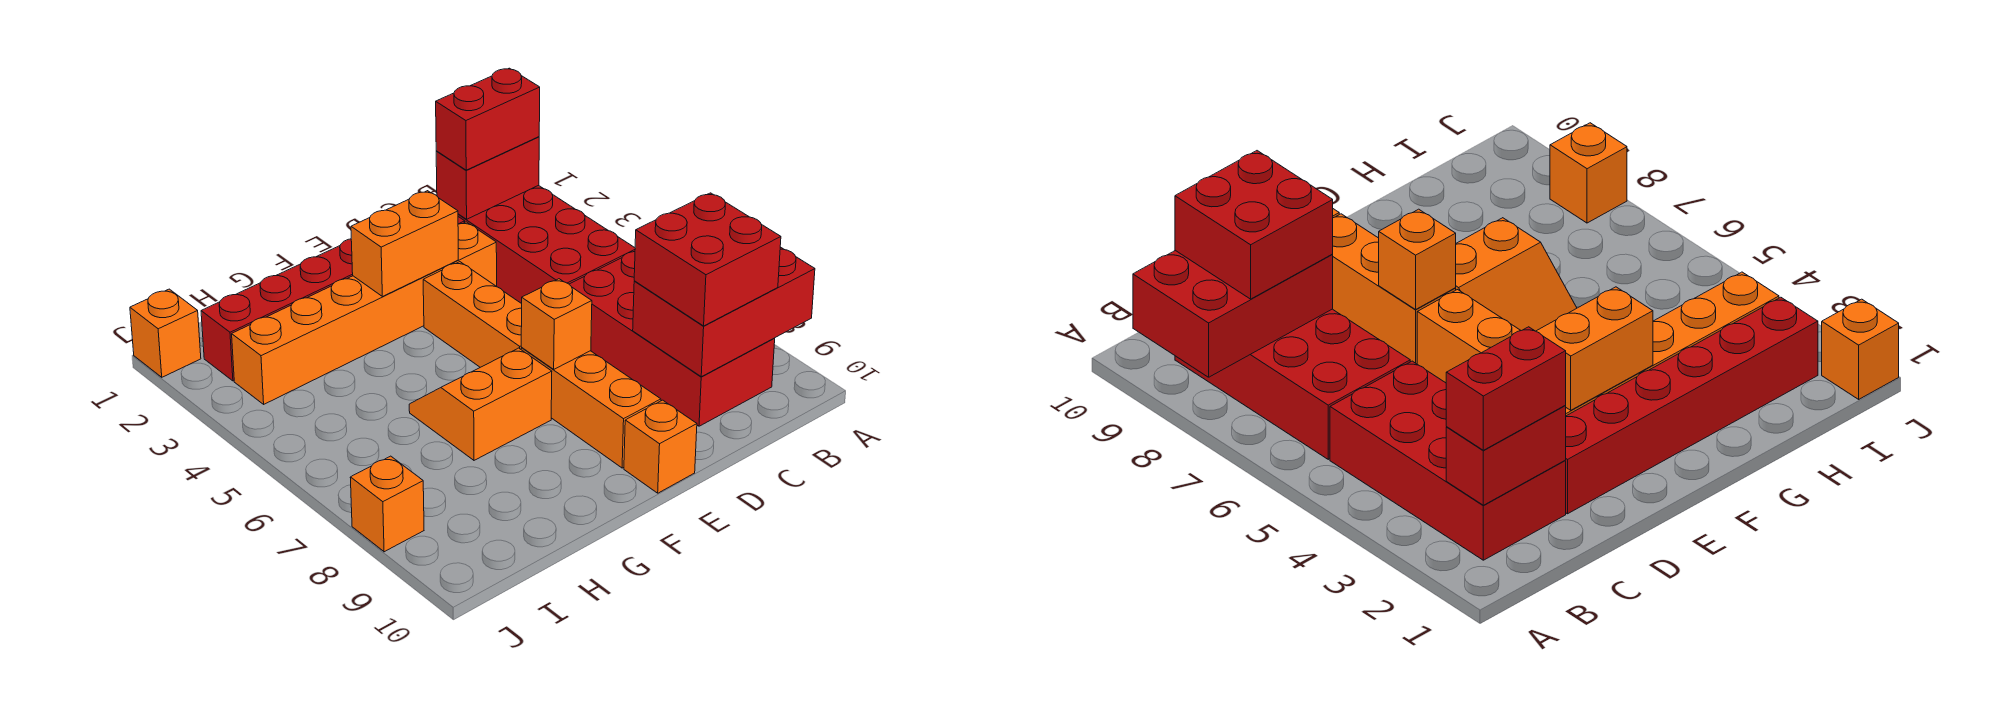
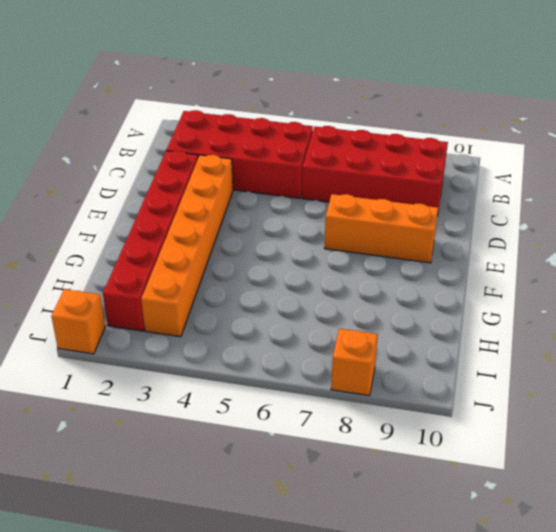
none -> orange brick E4:E6 level 1
none -> orange brick E10 level 1
none -> orange slope F6:G7 level 1 top 7

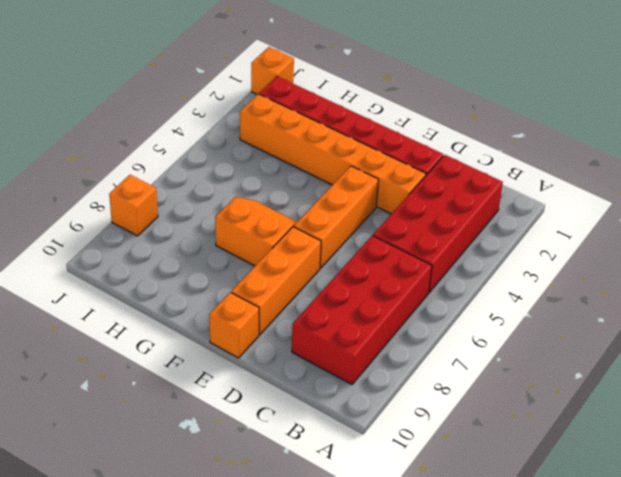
none -> red brick A8:C9 level 2
none -> red brick B2:C2 level 2
none -> orange brick E3:F3 level 2

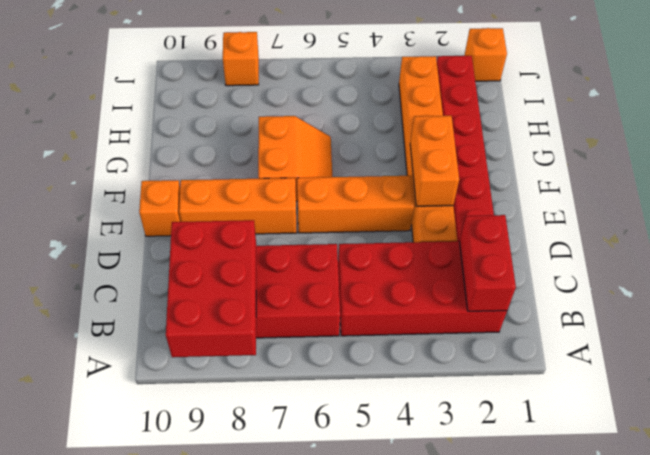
none -> orange brick E7 level 2
none -> red brick B2:C2 level 3
none -> red brick B8:C9 level 3

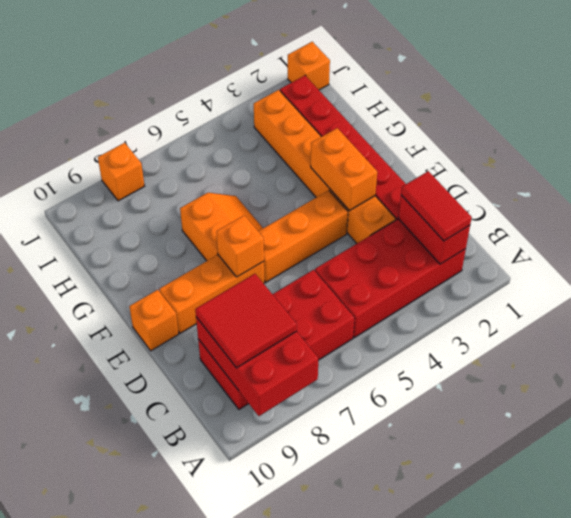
red tile B2:C2 level 3 -> red brick B2:C2 level 3
red tile B8:C9 level 3 -> red brick B8:C9 level 3

